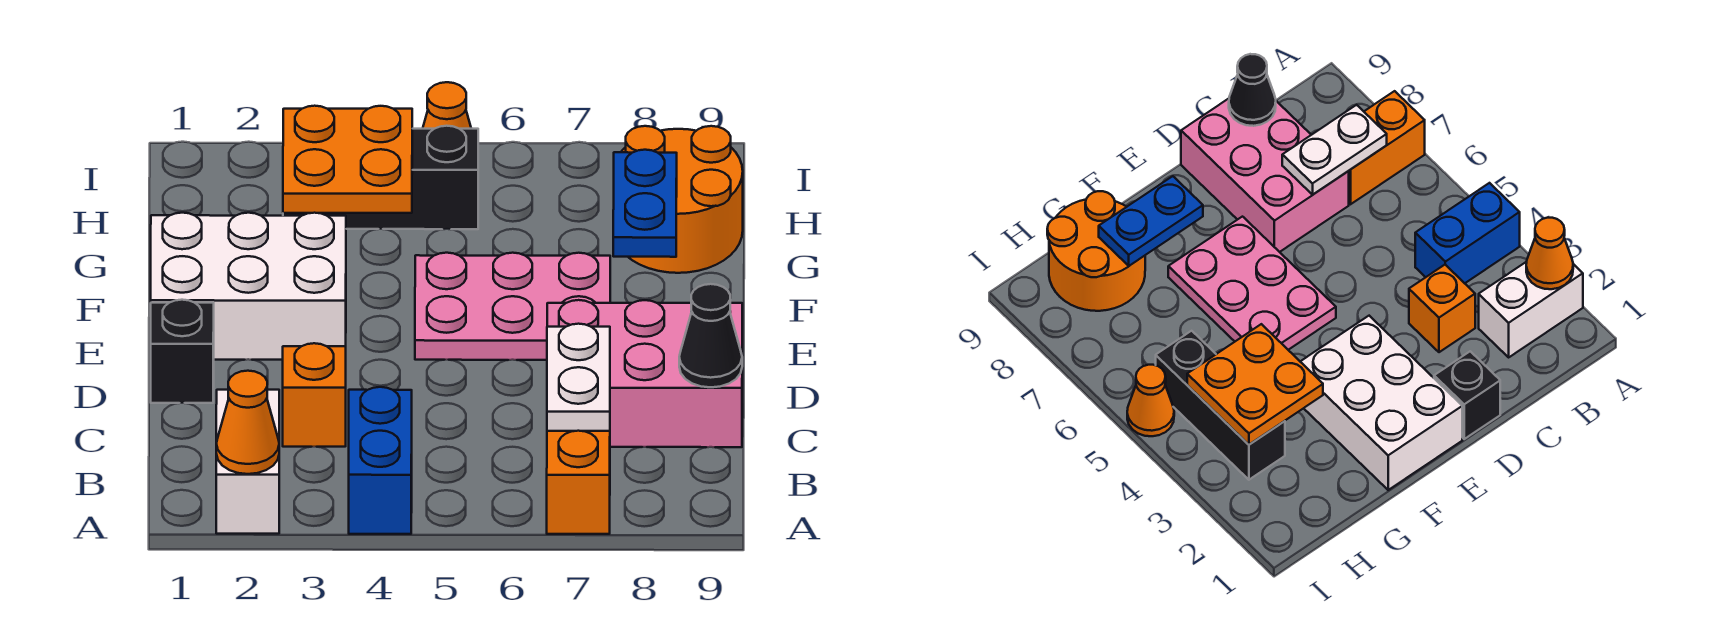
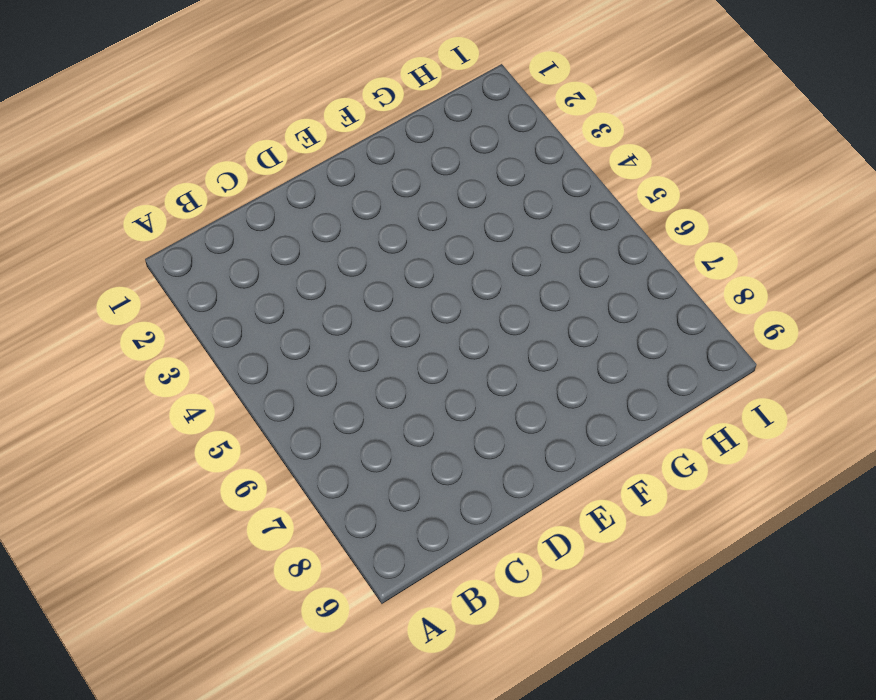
none -> white brick A2:B2 level 1
none -> blue brick A4:B4 level 1
none -> orange brick A7:B7 level 1

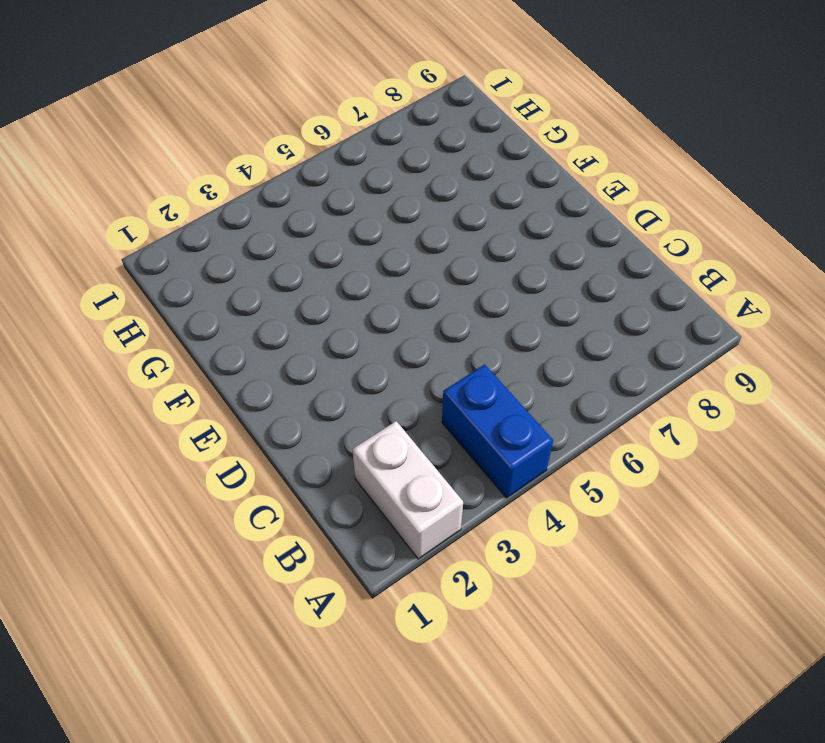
none -> orange brick A7:B7 level 1
none -> orange brick C3 level 1
none -> pink brick C7:D9 level 1

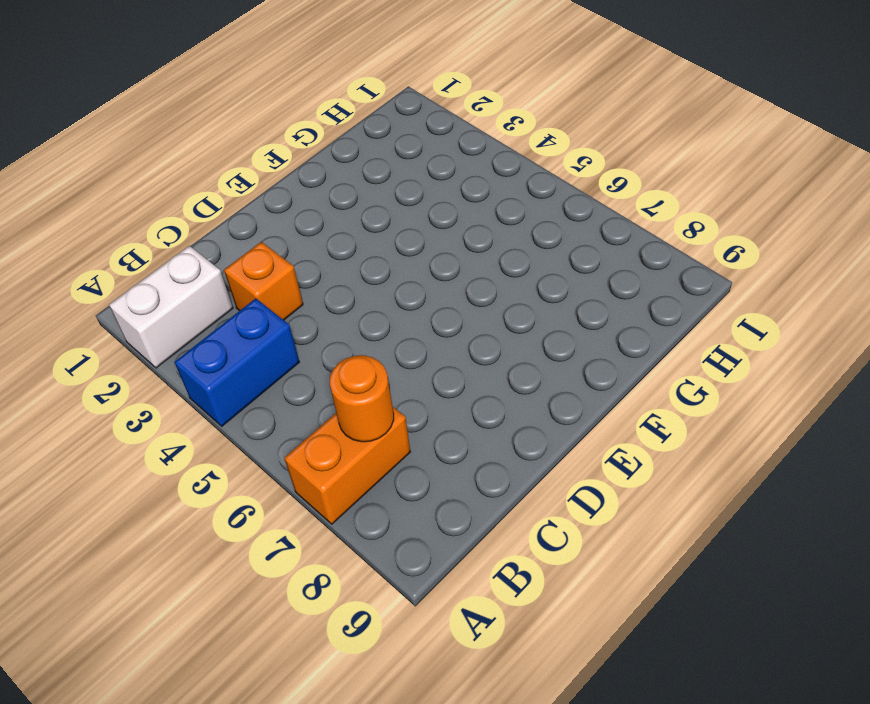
orange round brick B7 level 2 -> white plate B7:C7 level 2
none -> pink brick C7:D9 level 1
none -> black brick D1 level 1
none -> white brick E1:F3 level 1

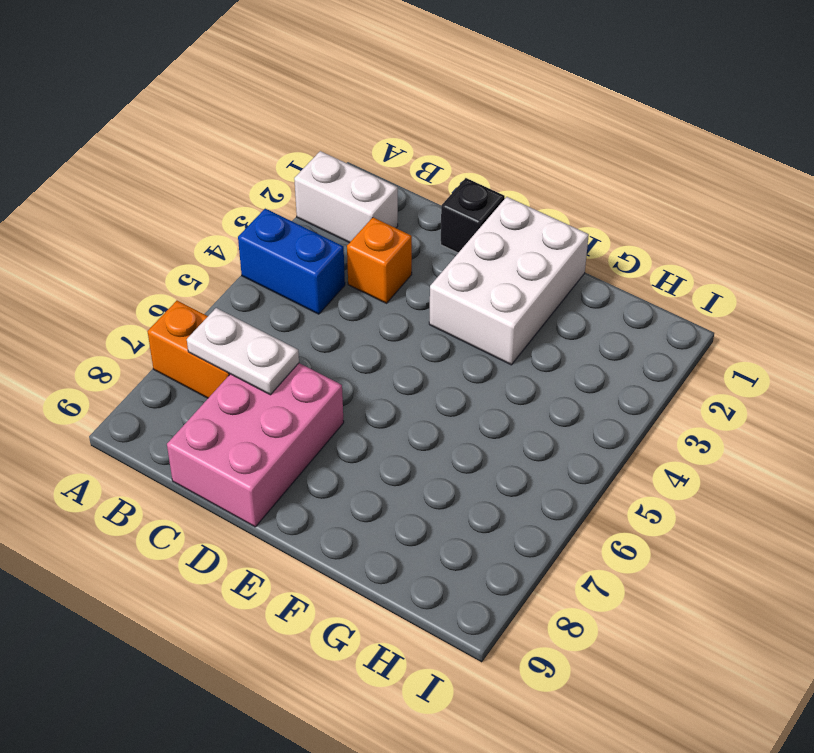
none -> pink plate E5:F7 level 1
none -> orange round brick G8:H9 level 1
none -> black brick H3:H5 level 1

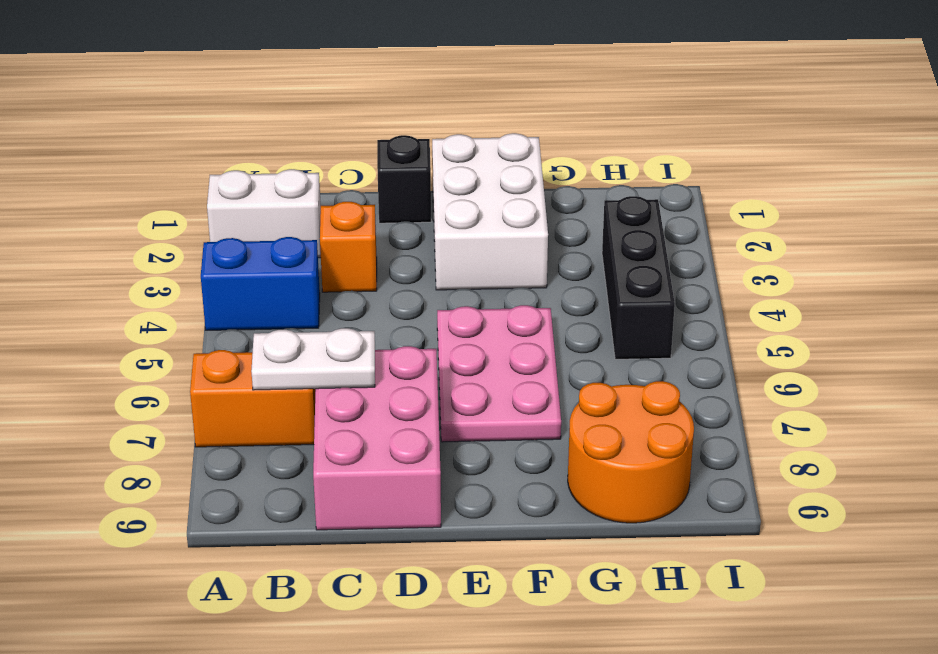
none -> orange cone I5 level 1
none -> orange cone A2 level 2
none -> black cone C9 level 2

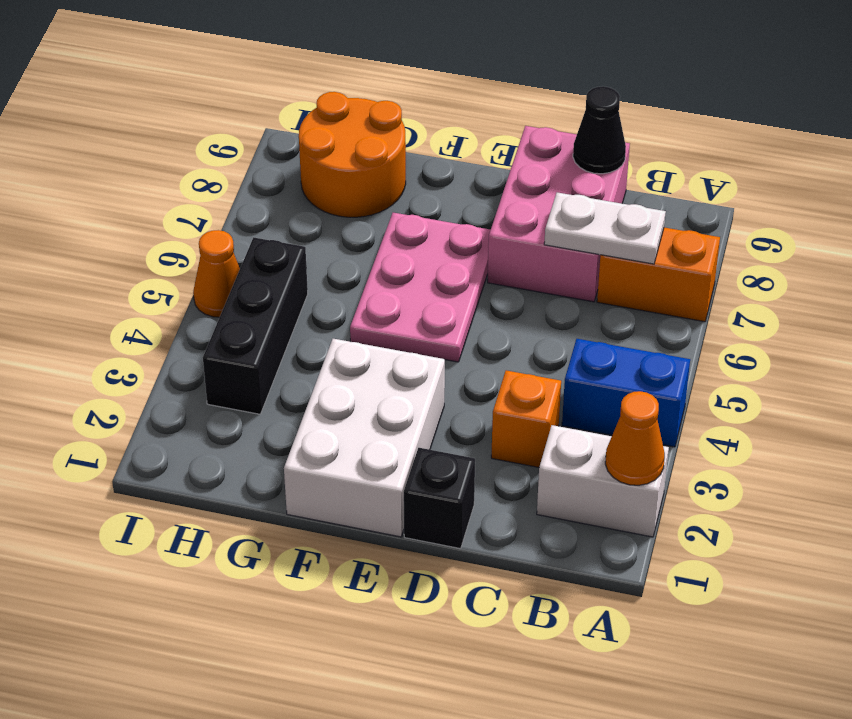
none -> blue plate F8:G8 level 2
none -> orange plate G3:H4 level 2

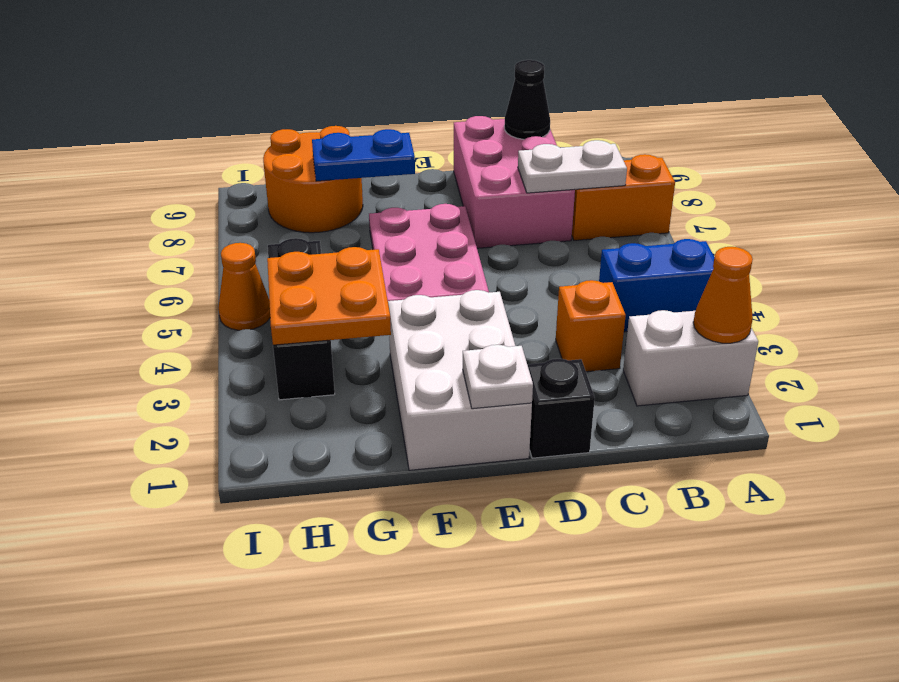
white plate E1 level 2 -> none

